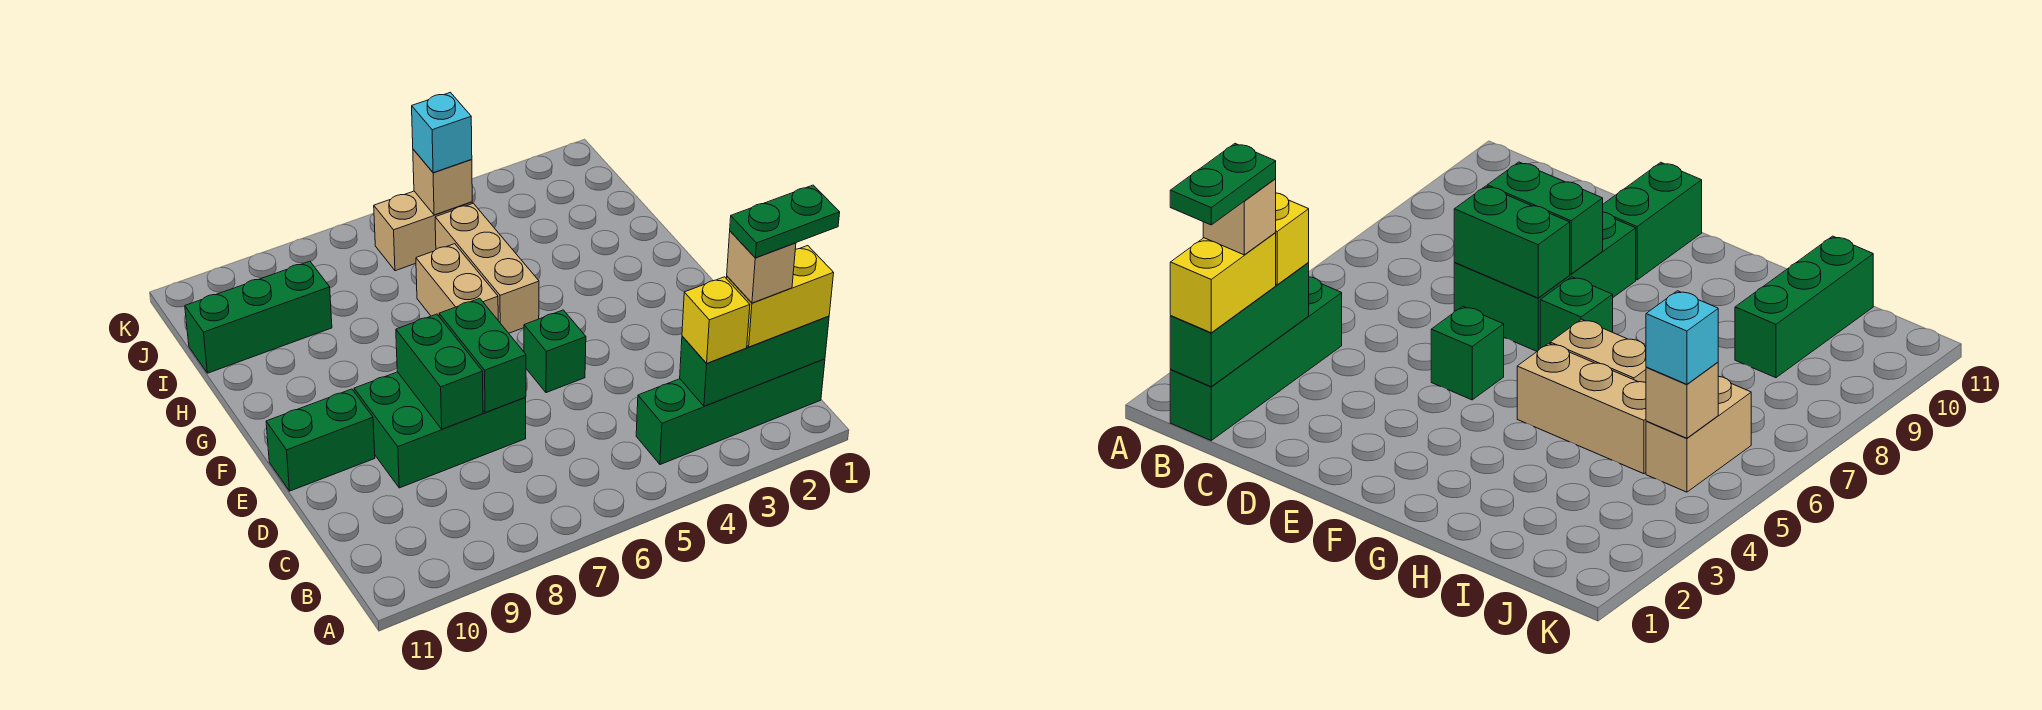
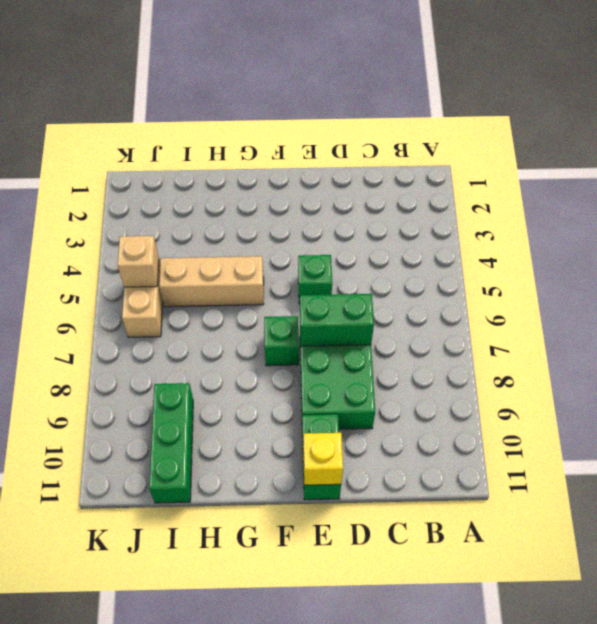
yellow brick E11 level 2 -> yellow brick B3 level 3
none -> green brick B1:B4 level 1
none -> tan brick G6:H6 level 1
none -> green brick B1:B3 level 2

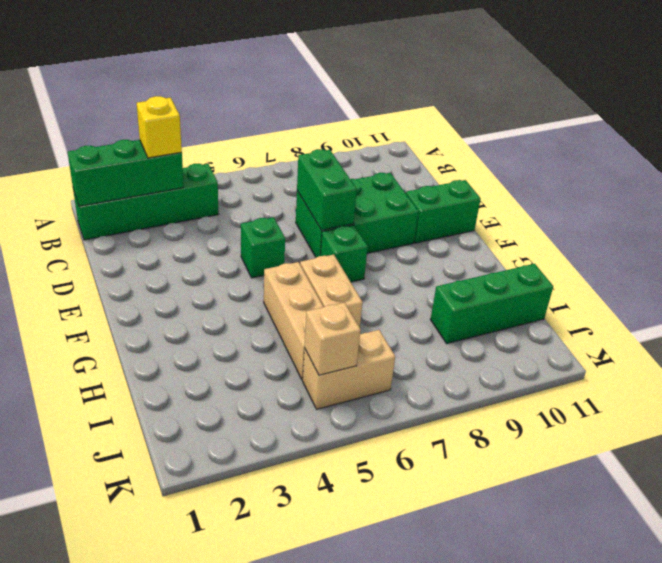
none -> green brick D8:E8 level 2
none -> yellow brick B1:B2 level 3
none -> cyan brick J5 level 3

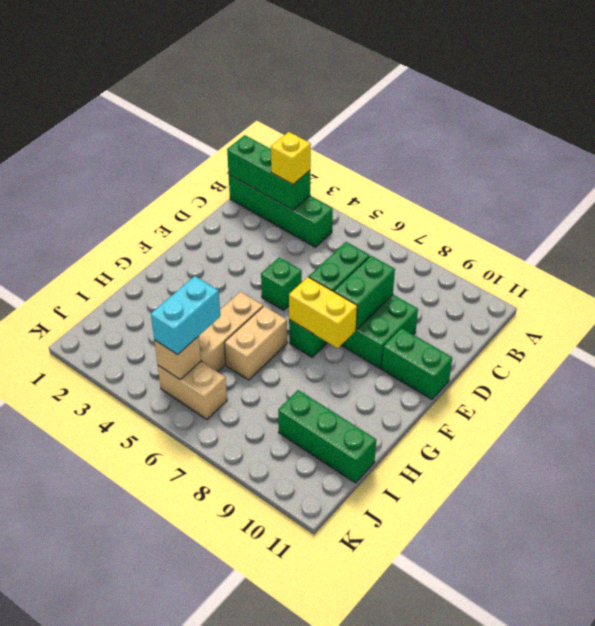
yellow brick F7:F8 level 2 -> yellow brick B1:B2 level 3
cyan brick I5:J5 level 3 -> cyan brick J5 level 3
none -> tan brick B2 level 4
none -> green plate B1:B2 level 5

